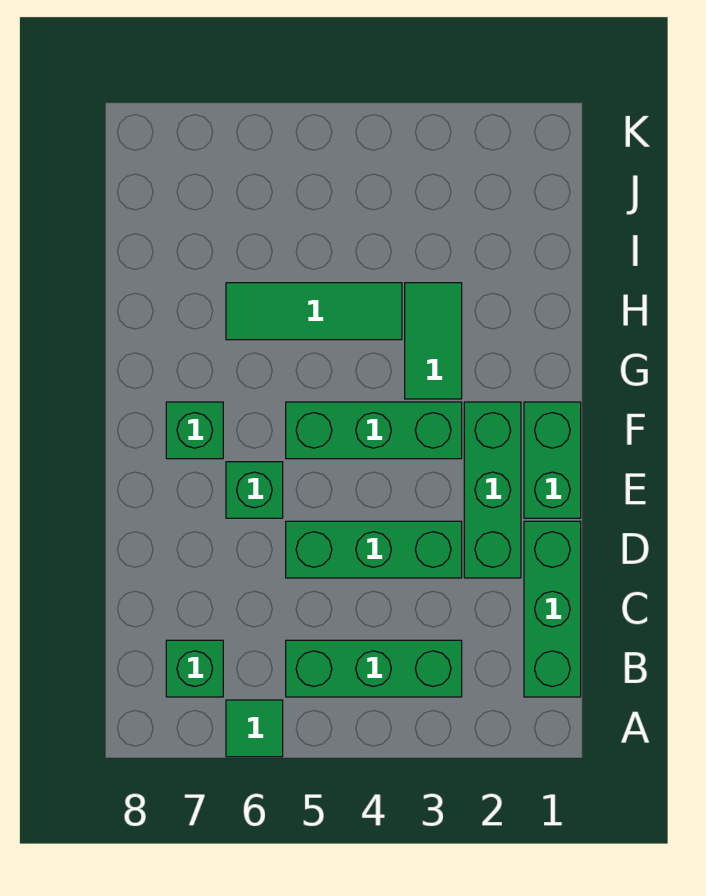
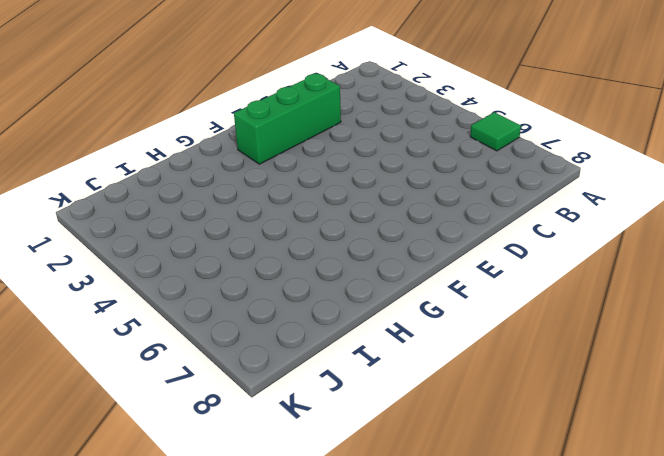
none -> green brick B1:D1 level 1
none -> green brick B3:B5 level 1
none -> green brick B7 level 1

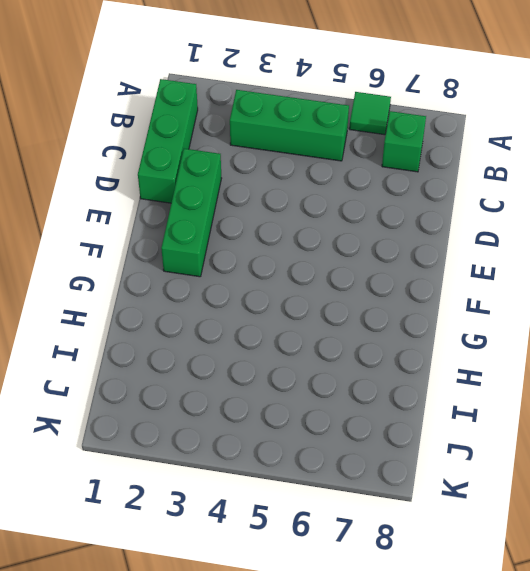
none -> green brick D3:D5 level 1
none -> green brick E1:F1 level 1
none -> green brick E6 level 1

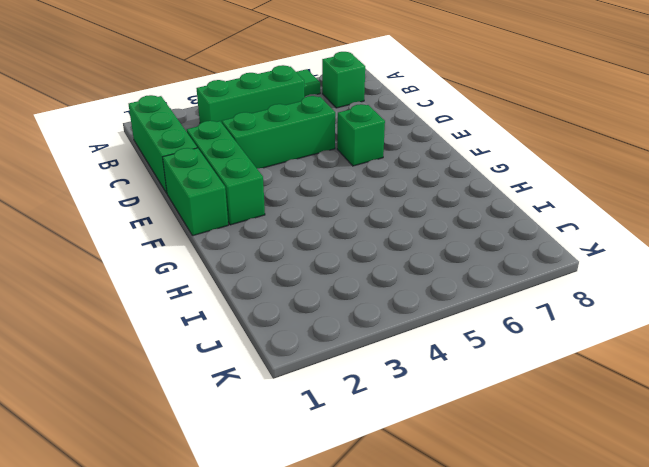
none -> green brick F3:F5 level 1
none -> green brick F7 level 1
none -> green tile G3:H3 level 1

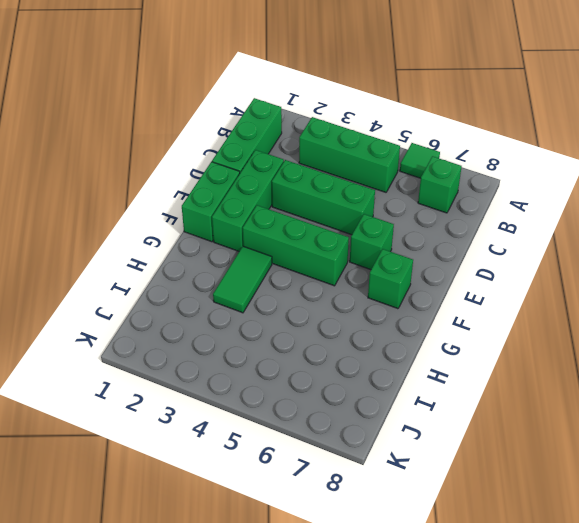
none -> green tile H4:H6 level 1

